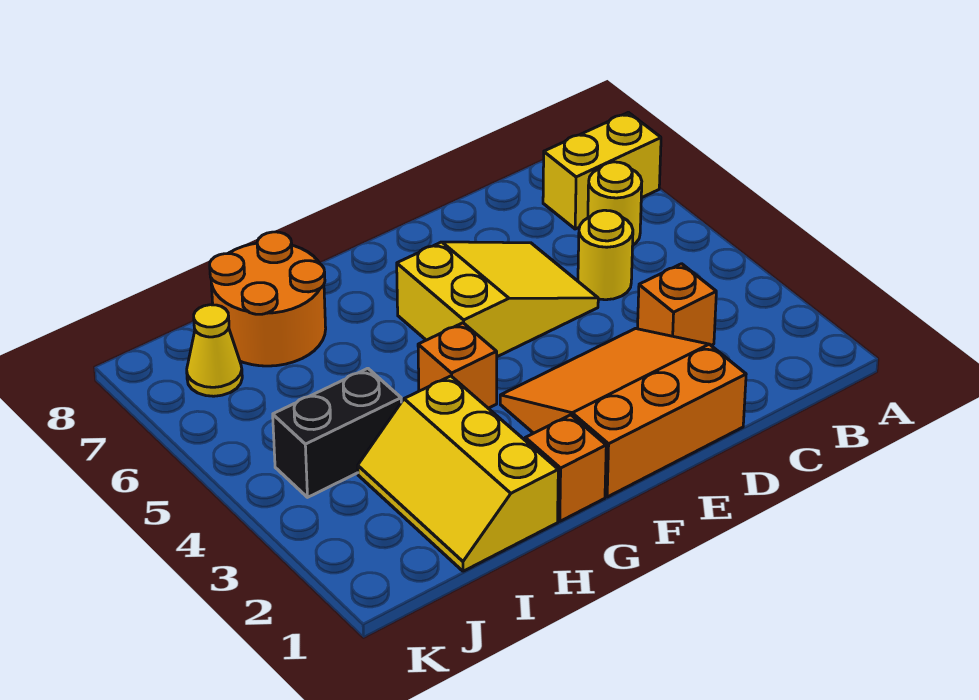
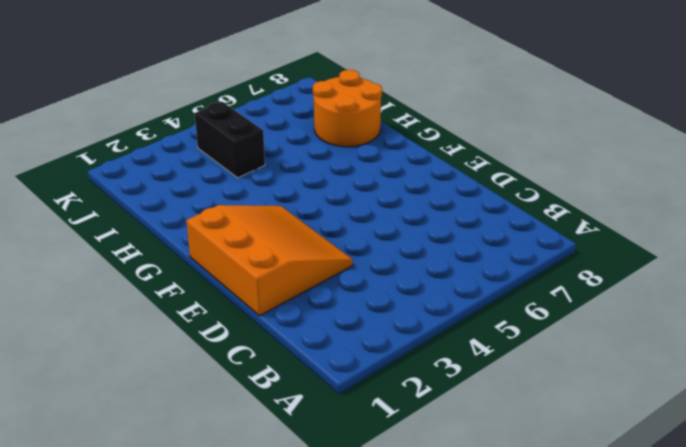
none -> yellow brick A7:B7 level 1
none -> yellow round brick B6 level 1
none -> orange brick C3 level 1

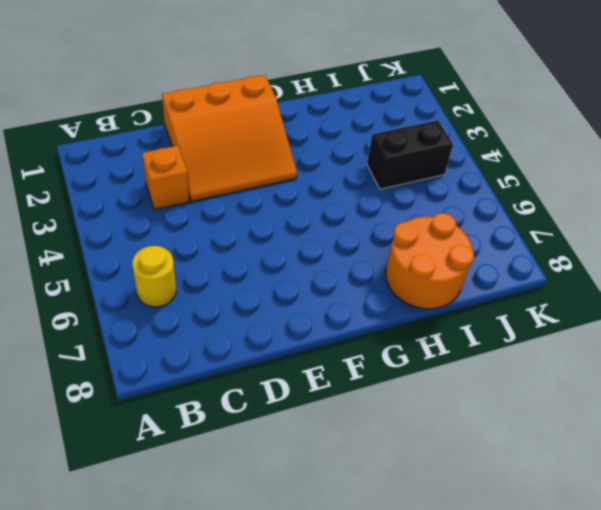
none -> yellow brick A7:B7 level 1
none -> yellow round brick C5 level 1
none -> yellow slope D5:F6 level 1 top F

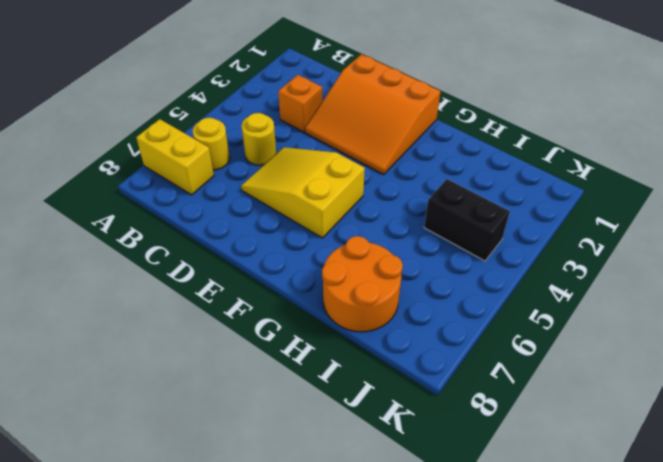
none -> orange brick G1 level 1
none -> orange brick G4 level 1
none -> yellow slope H1:I3 level 1 top H

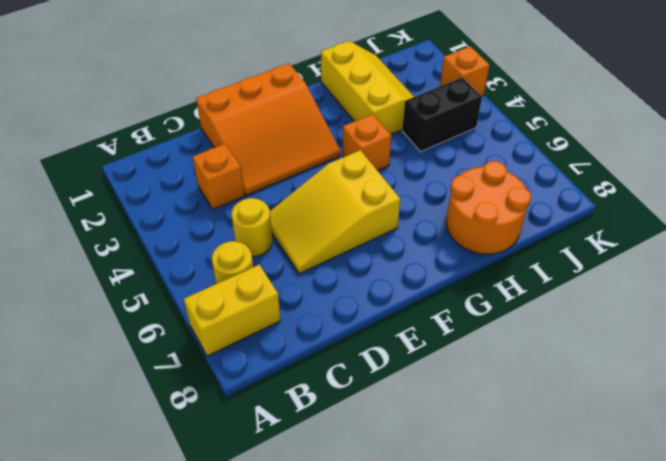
orange brick K3 level 1 -> orange brick G1 level 1
none -> yellow cone J7 level 1

